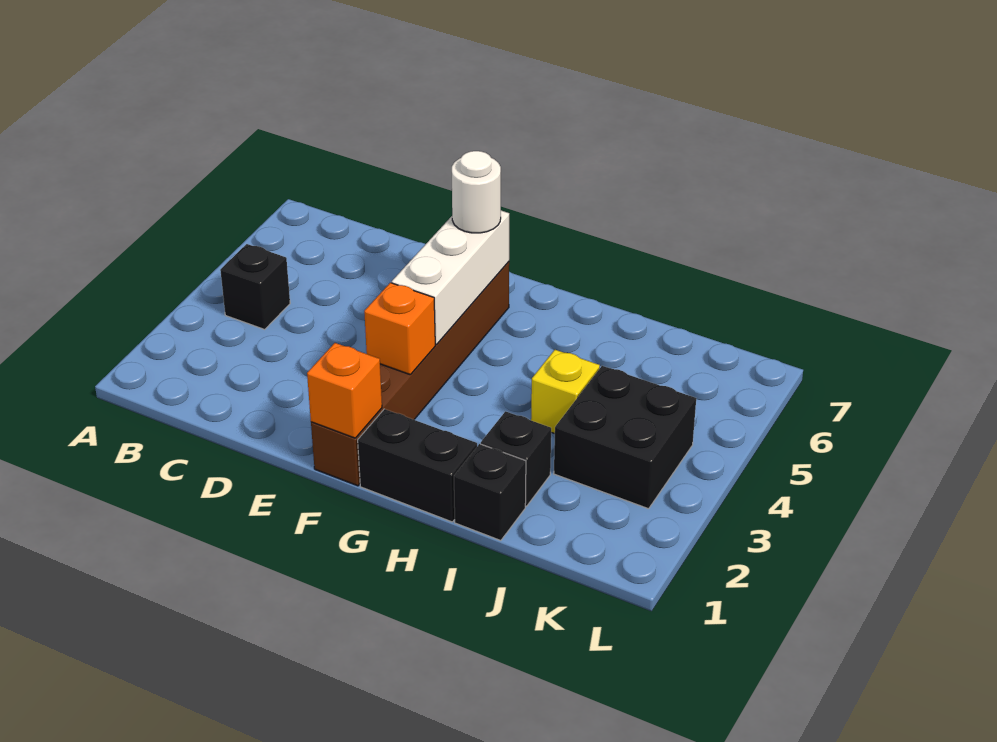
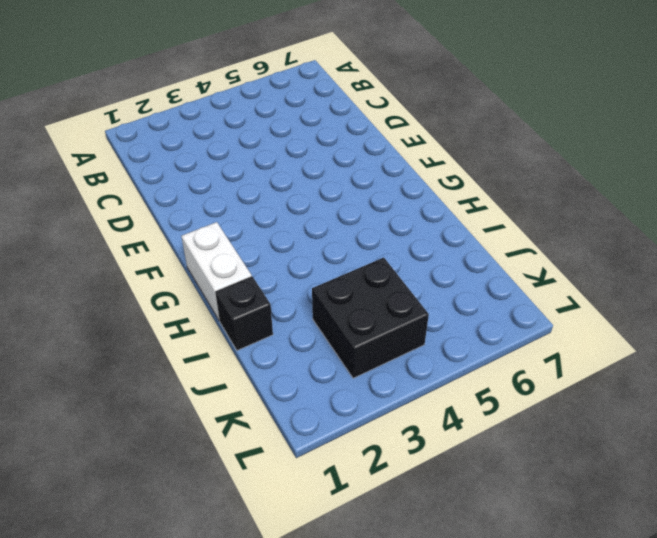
white brick G1:H1 level 1 -> black brick G1:H1 level 1
none -> black brick B4 level 1
none -> brown brick F1:F6 level 1

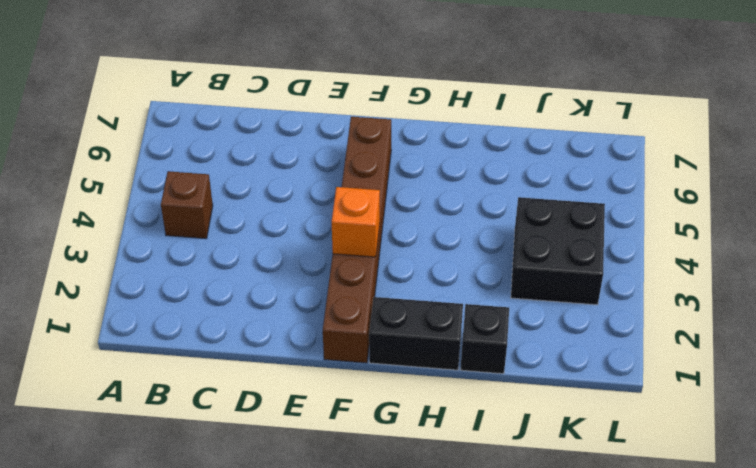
brown brick B4 level 1 -> black brick B4 level 1
none -> black brick I2 level 1
none -> yellow brick I4 level 1

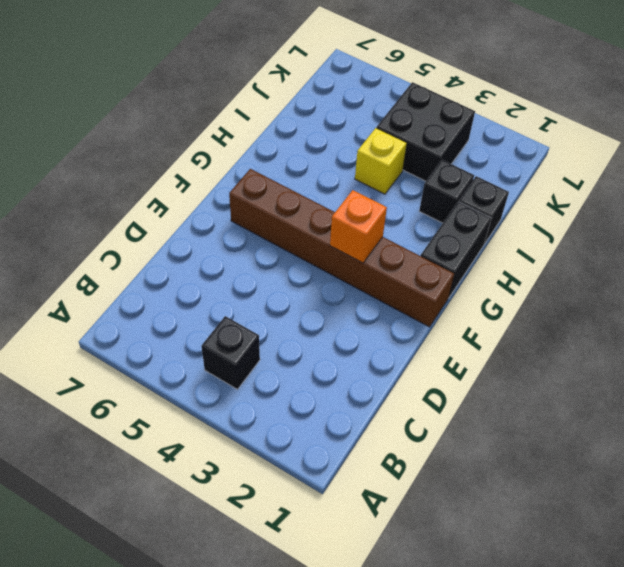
none -> orange brick F1 level 2
none -> white brick F4:F6 level 2

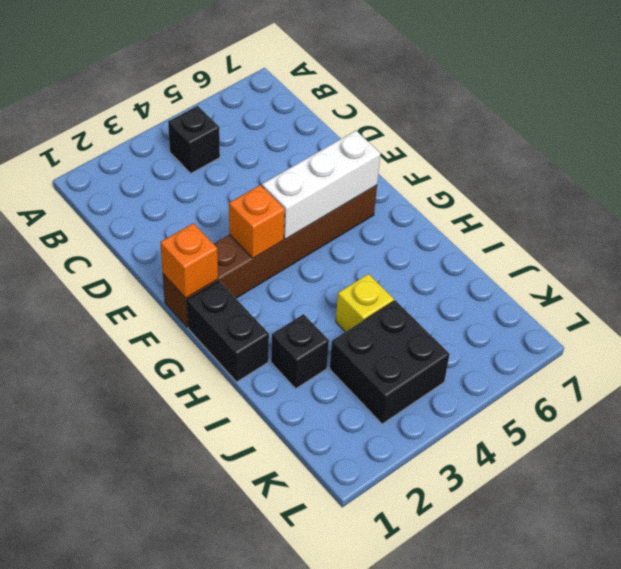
none -> black brick I1 level 1
none -> white round brick F6 level 3

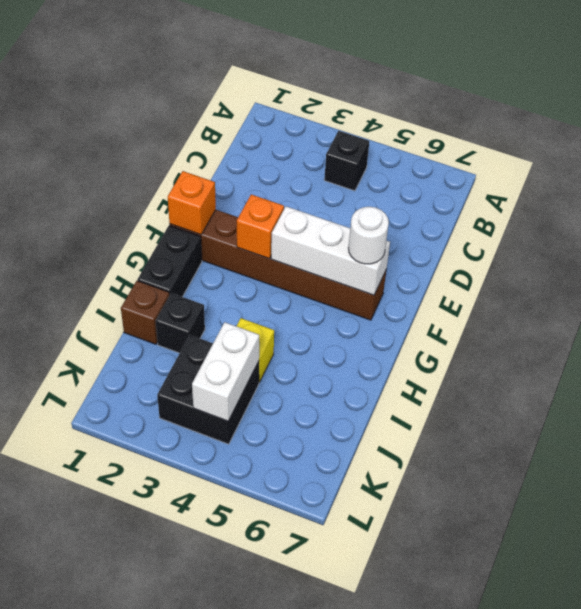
brown brick I1 level 1 -> black brick I1 level 1
white brick J4:K4 level 2 -> none

